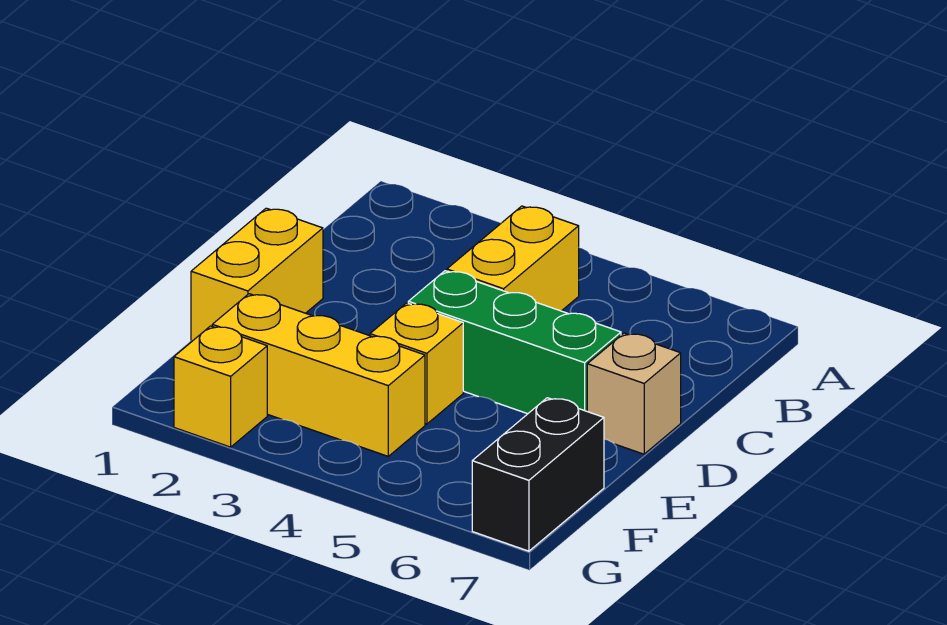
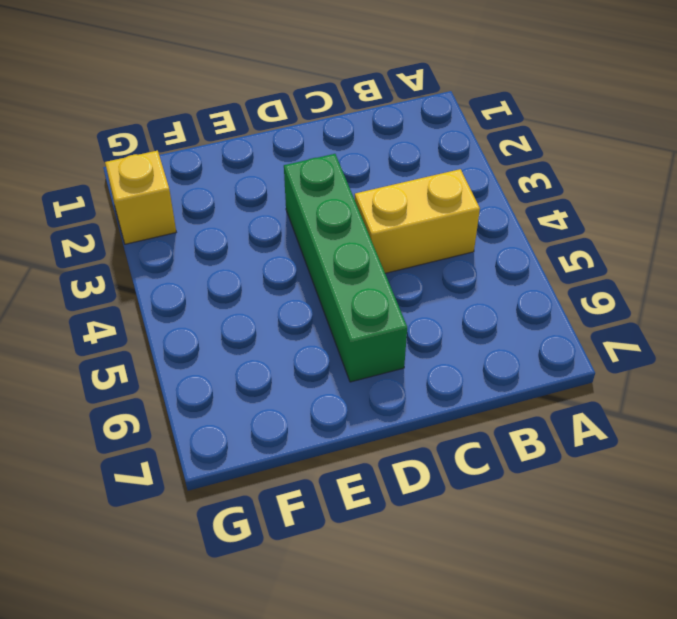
green brick D3:D6 level 1 -> green brick D4:D6 level 1
none -> yellow brick D1:E1 level 1
none -> tan brick D7 level 1

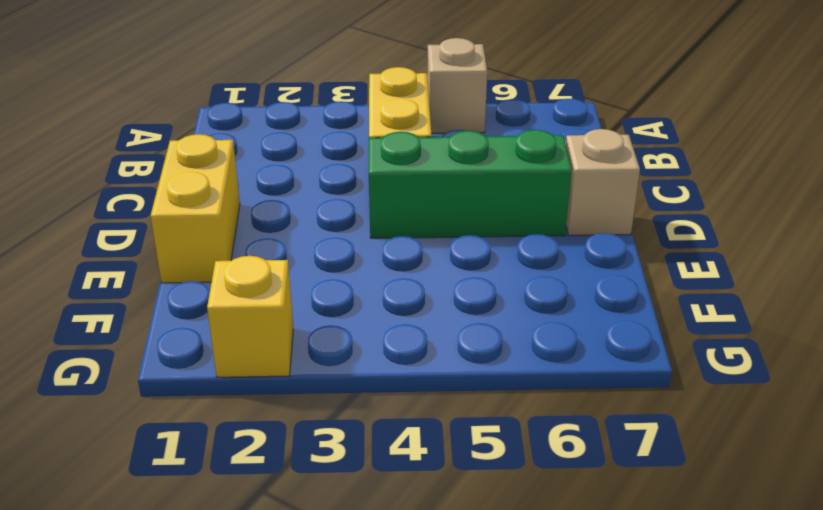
tan brick A5 level 1 -> none
none -> yellow brick E4 level 1
none -> yellow brick F2:F4 level 1

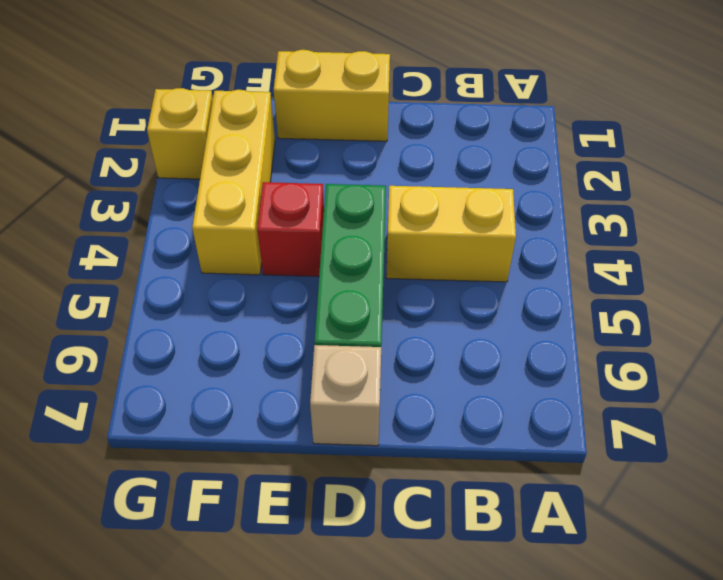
red brick E4 level 1 -> yellow brick E4 level 1
none -> black brick F7:G7 level 1

